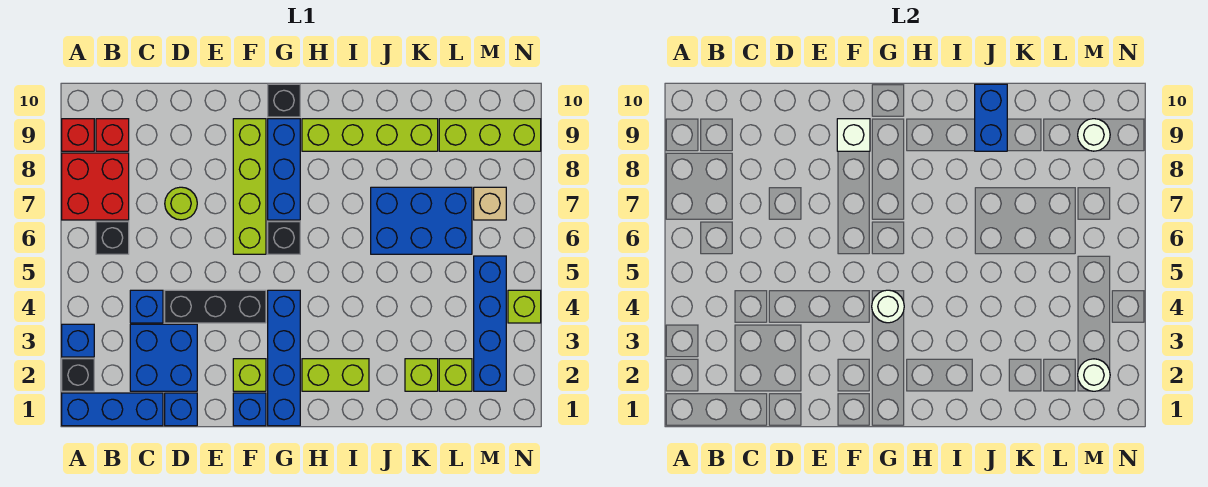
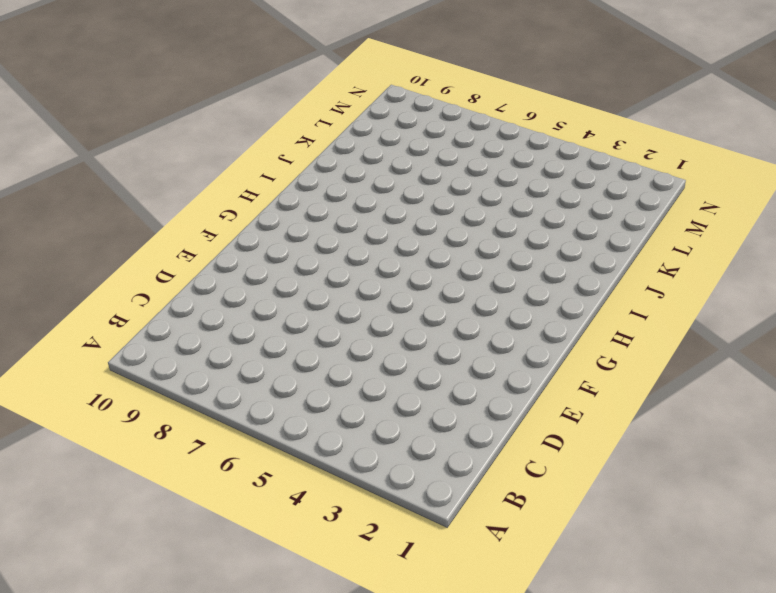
none -> blue brick A1:C1 level 1
none -> black brick A2 level 1
none -> blue brick A3 level 1
none -> red brick A7:B8 level 1

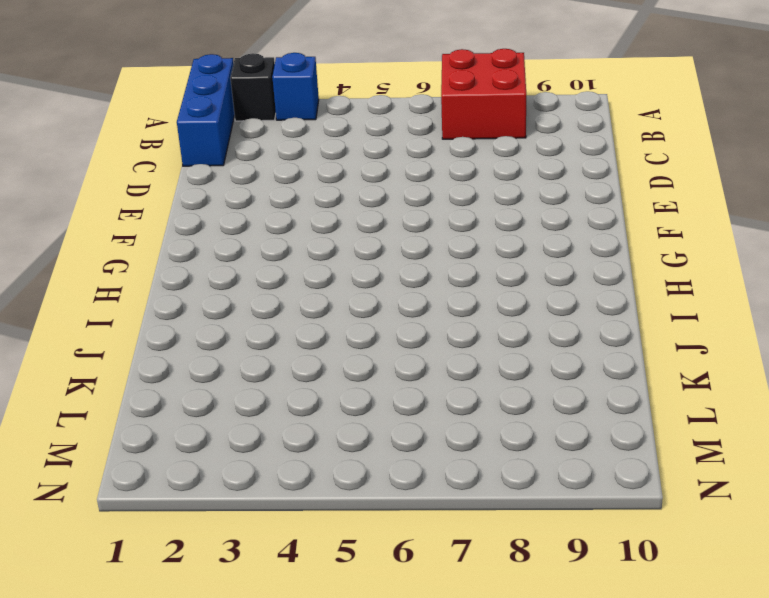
none -> red brick A9 level 1
none -> black brick B6 level 1
none -> red brick B9 level 1
none -> blue brick C2:D3 level 1

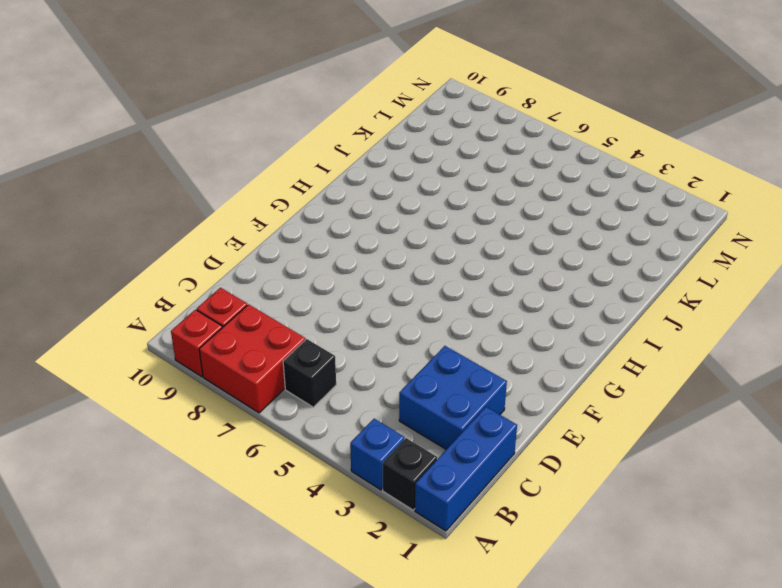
none -> blue brick C4 level 1
none -> blue brick D1 level 1
none -> black brick D4:F4 level 1
none -> lime round brick D7 level 1

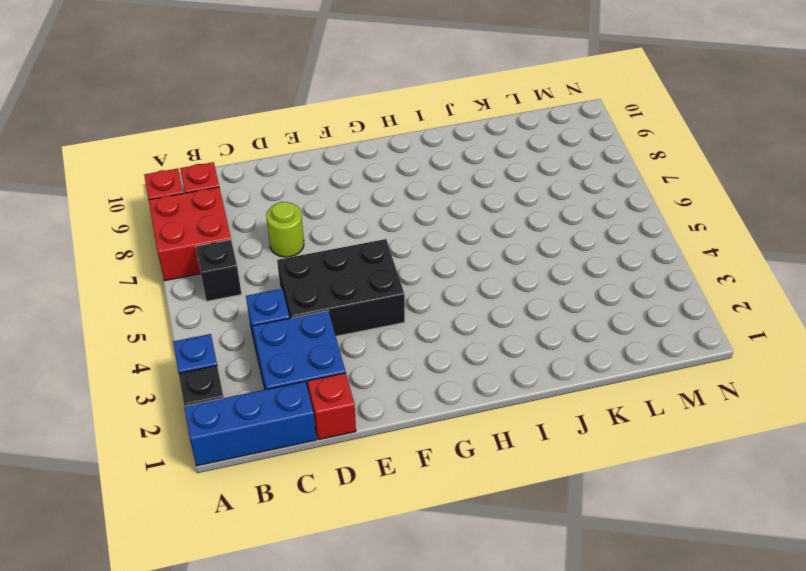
red brick D1 level 1 -> blue brick D1 level 1
black brick D4:F5 level 1 -> black brick D4:F4 level 1
none -> blue brick F1 level 1
none -> lime brick F2 level 1
none -> lime brick F6:F9 level 1
none -> blue brick G1:G4 level 1

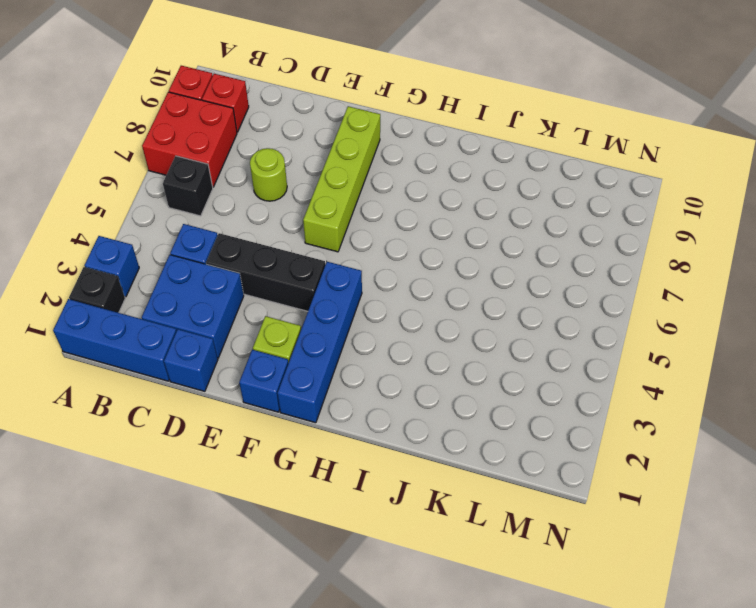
none -> black brick G6 level 1
none -> blue brick G7:G9 level 1
none -> black brick G10 level 1
none -> lime brick H2:I2 level 1

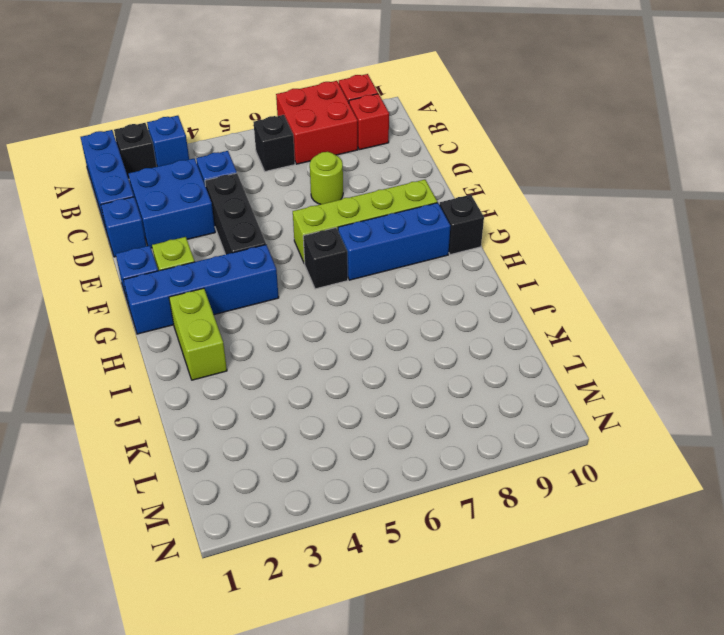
none -> lime brick H9:K9 level 1
none -> blue brick J6:L7 level 1
none -> lime brick K2 level 1
none -> lime brick L2 level 1

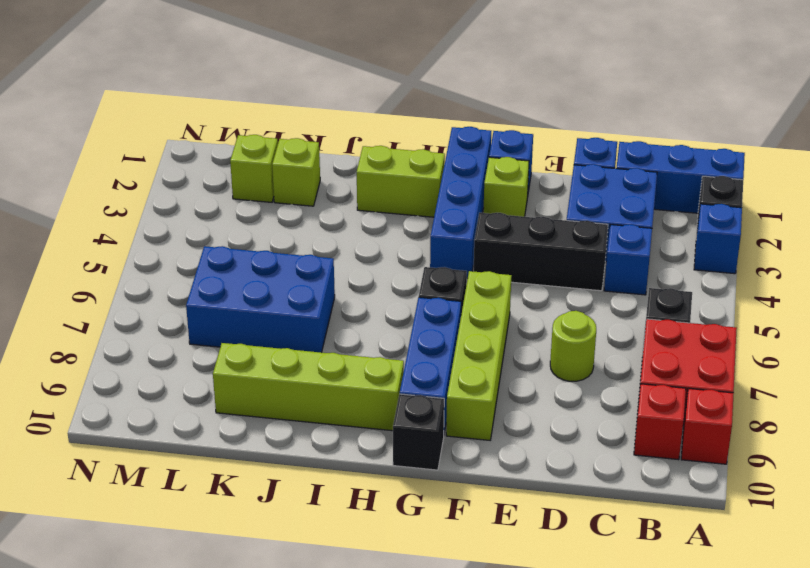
none -> lime brick L9:N9 level 1
none -> blue brick M2:M5 level 1
none -> tan brick M7 level 1
none -> lime brick N4 level 1

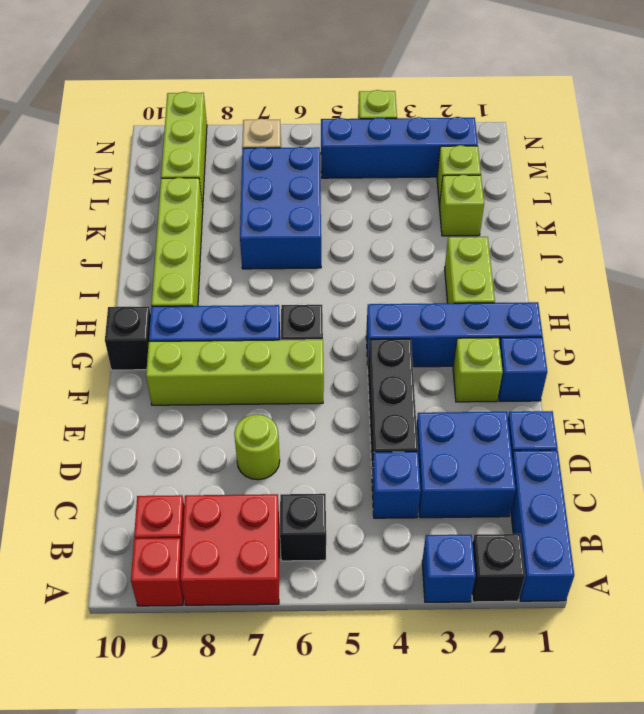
none -> white brick F9 level 2
none -> white round brick G4 level 2
none -> blue brick J9:J10 level 2
none -> white round brick M2 level 2

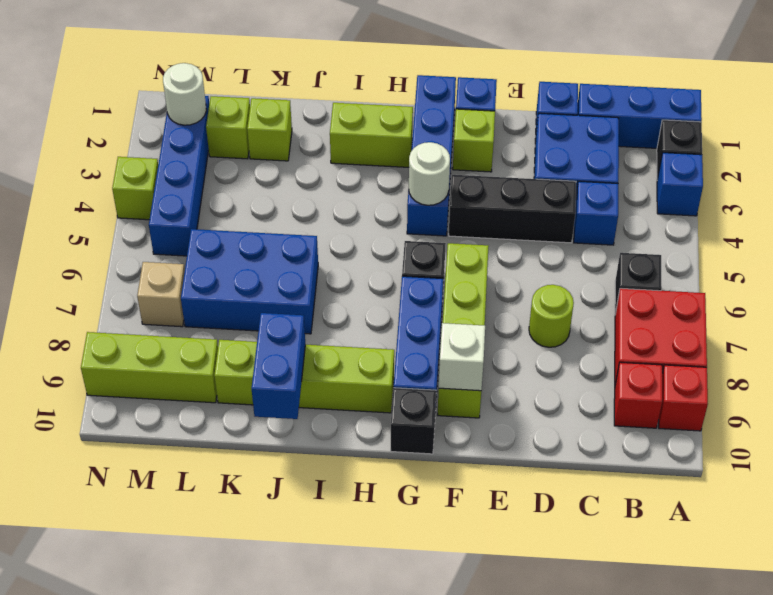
none -> white round brick M9 level 2

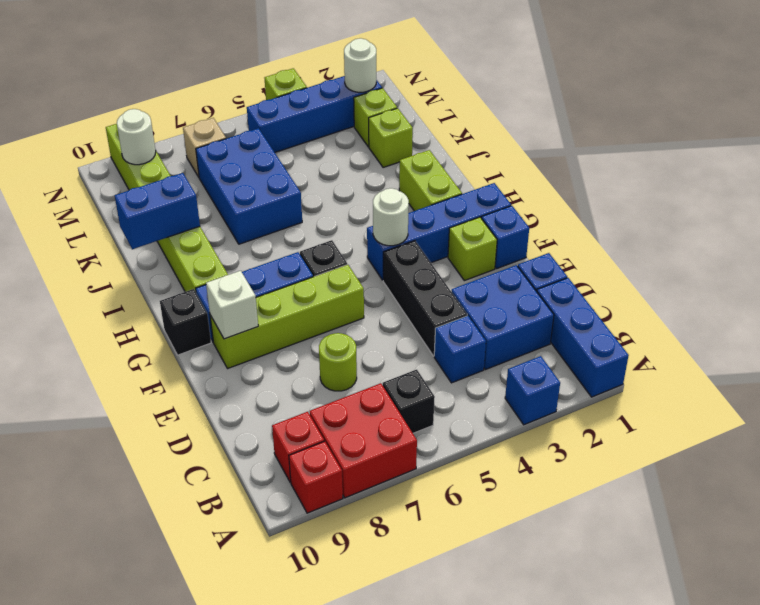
none -> black brick A2 level 1

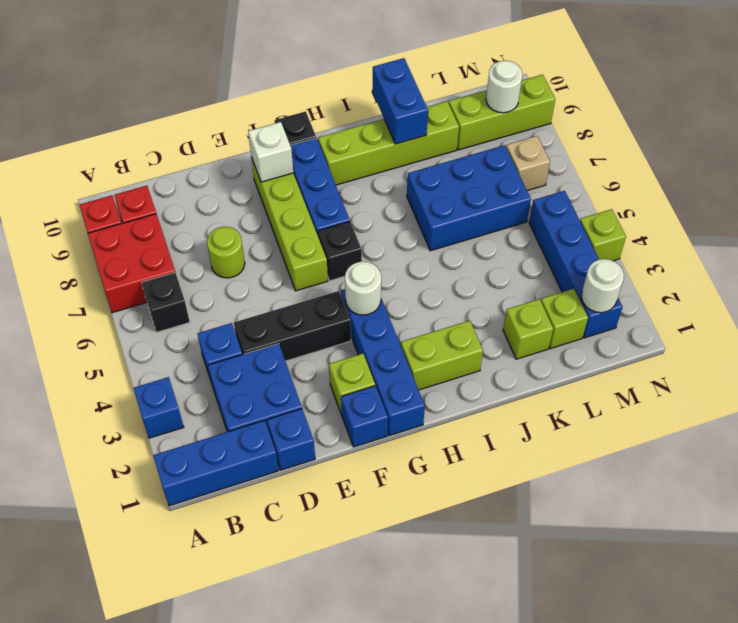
none -> black brick A2 level 1

